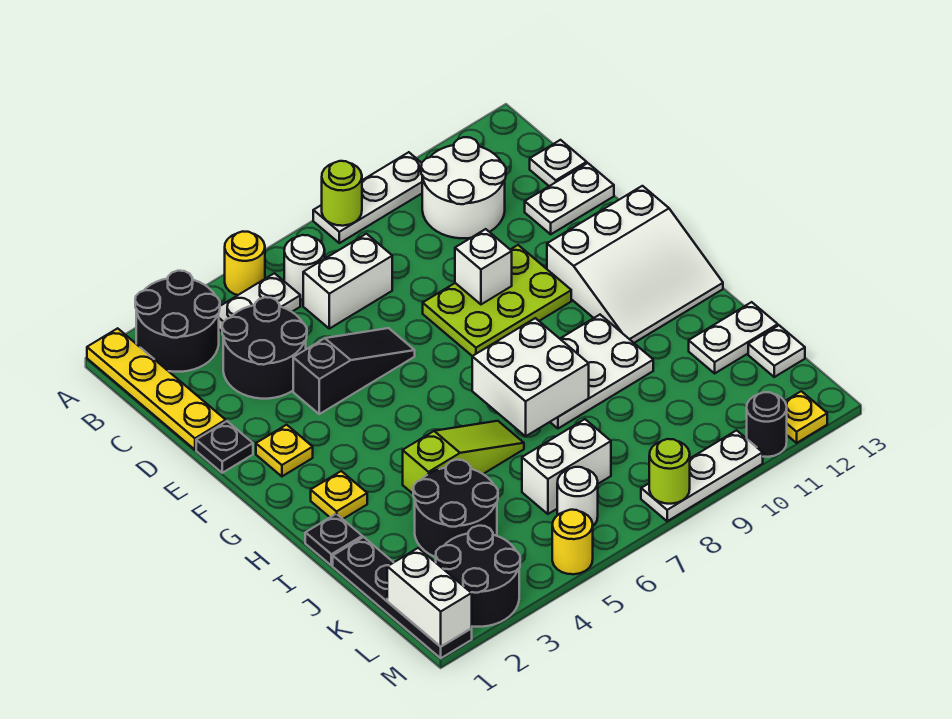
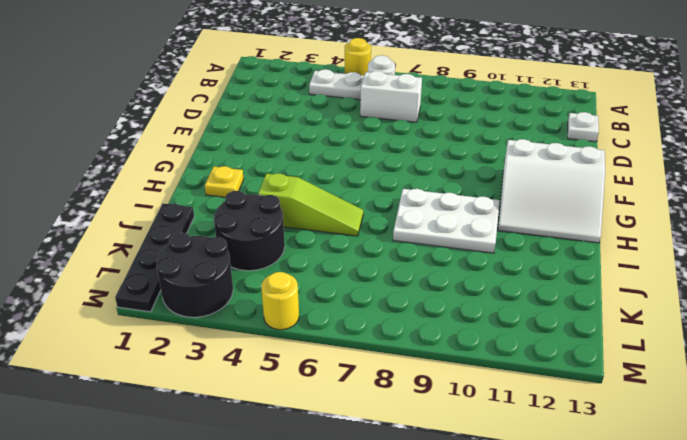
none -> yellow plate A1:D1 level 1
none -> black round brick A2:B3 level 1
none -> white plate A8:A10 level 1
none -> white round brick B10:C11 level 1

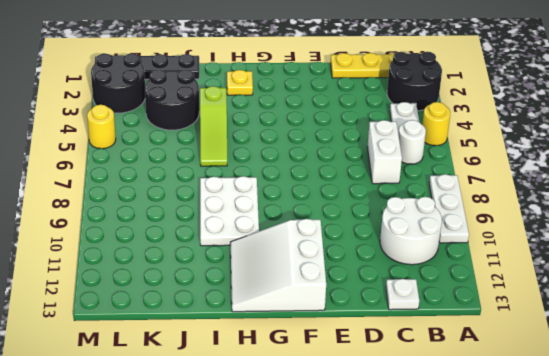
none -> black round brick C3:D4 level 1
none -> white plate D12:D13 level 1
none -> black plate E1 level 1
none -> black slope E4:E6 level 1 top 4

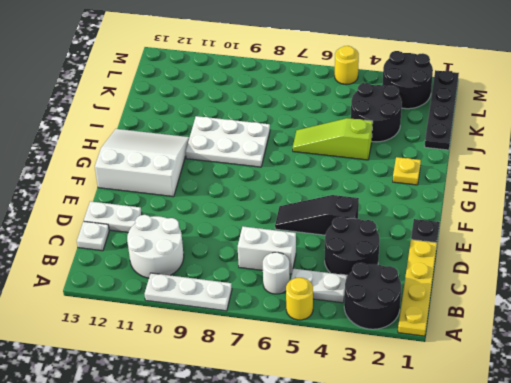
none -> lime plate E8:F10 level 1
none -> yellow plate F2 level 1
none -> black plate I1 level 1
none -> white plate J12:J13 level 1

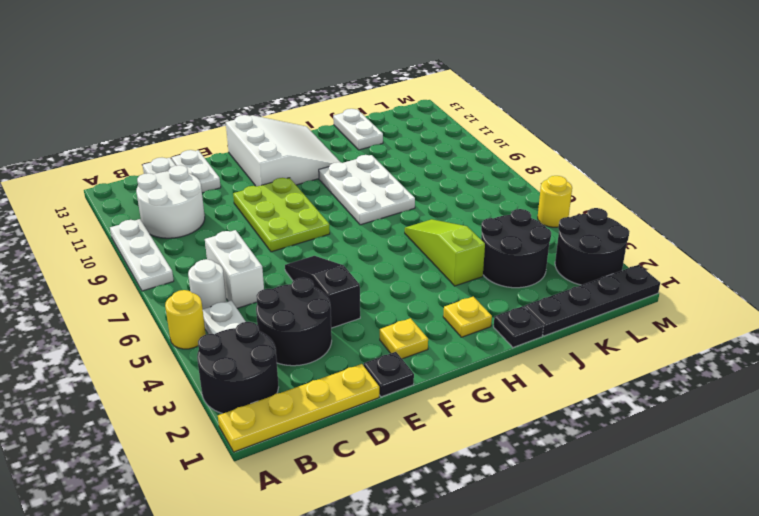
none -> white brick K6:K7 level 1
none -> white plate K13 level 1
none -> white round brick L6 level 1
none -> white plate M8:M10 level 1

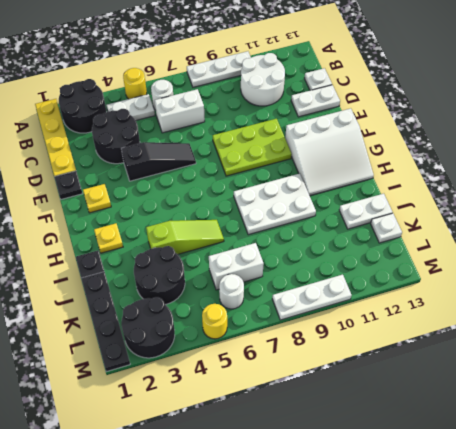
none -> black round brick M11 level 1
none -> yellow plate M12 level 1
none -> lime round brick A8 level 2
none -> white brick E9 level 2

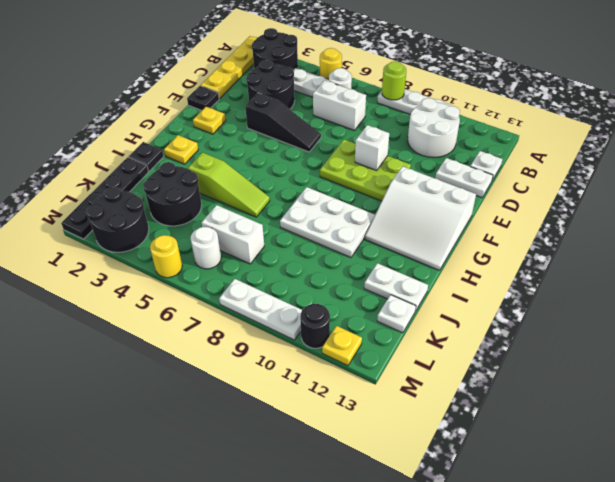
none -> white brick H7:I8 level 2
none -> white brick L1:M1 level 2
none -> lime round brick M8 level 2

